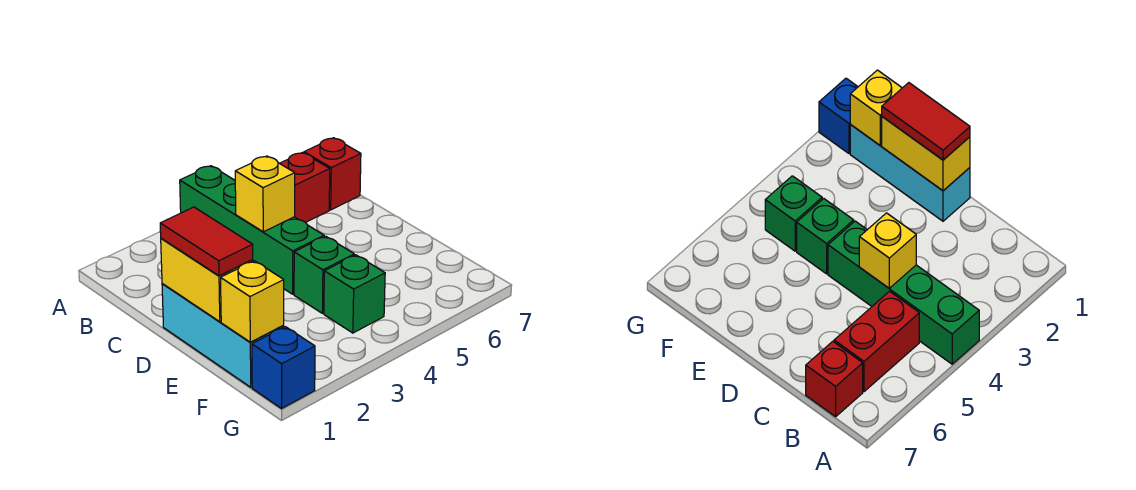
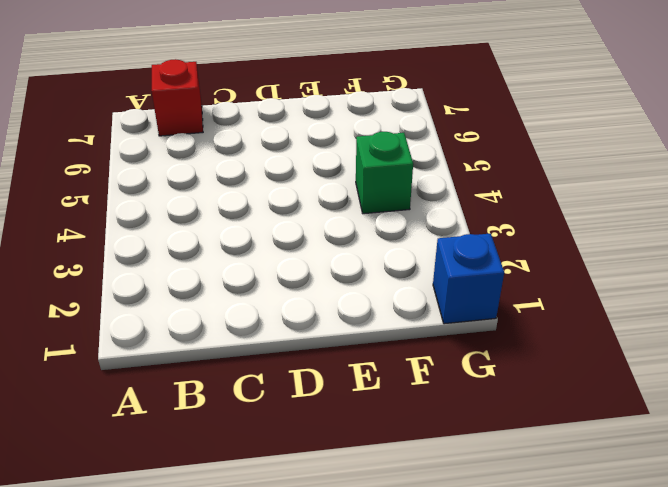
none -> green brick A4:D4 level 1
none -> red brick B5:B6 level 1

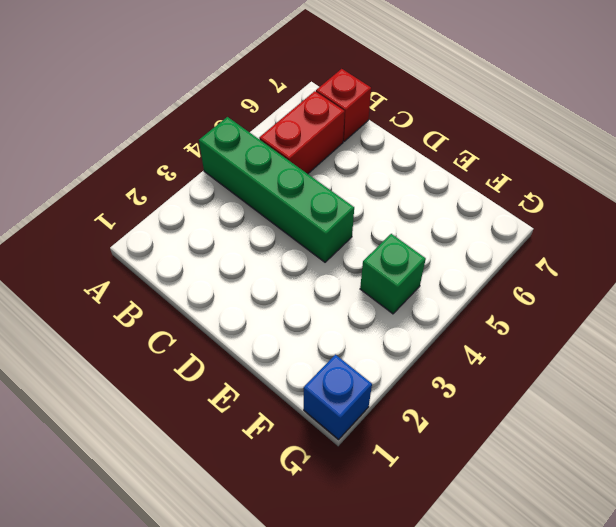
none -> cyan brick D1:F1 level 1
none -> green brick E4 level 1

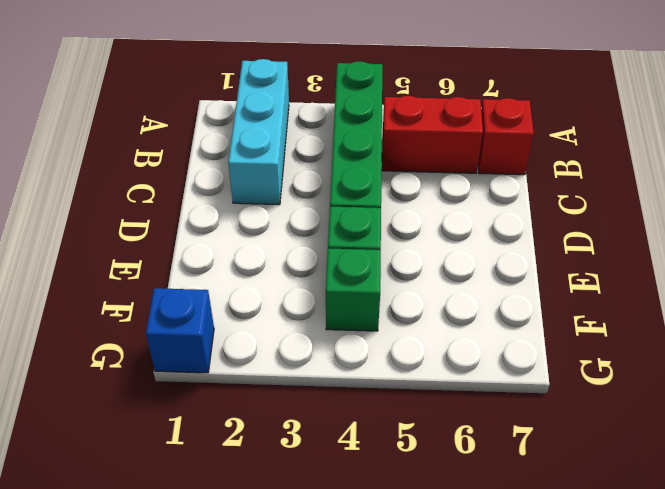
cyan brick A2:C2 level 1 -> cyan brick D1:F1 level 1
none -> yellow brick C4 level 2
none -> yellow brick D1:E1 level 2

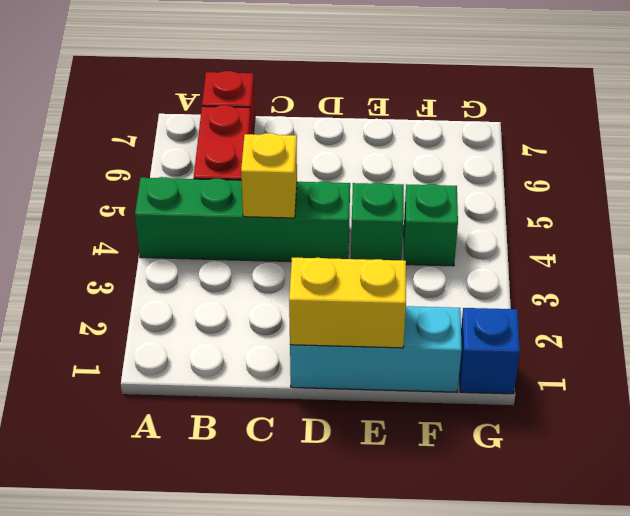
none -> yellow brick F1 level 2
none -> red tile D1:E1 level 3

